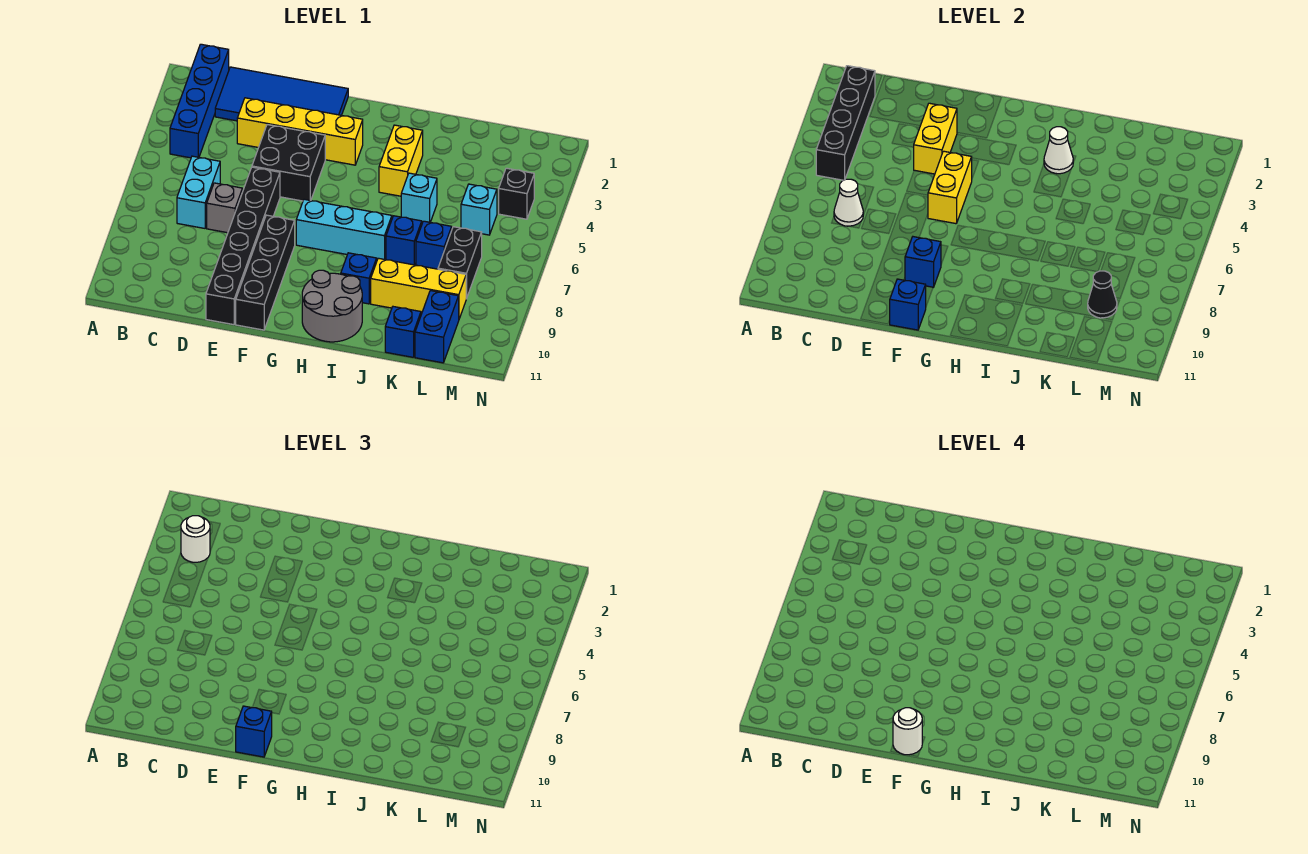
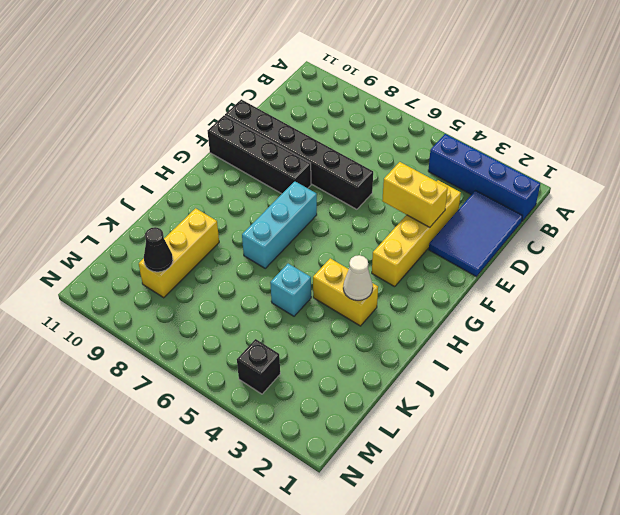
blue tile C1:E2 level 1 -> blue tile C1:F2 level 1
none -> cyan brick C6:C7 level 1
none -> grey brick D7 level 1
none -> black brick E4:F5 level 1
none -> grey round brick H10:I11 level 1

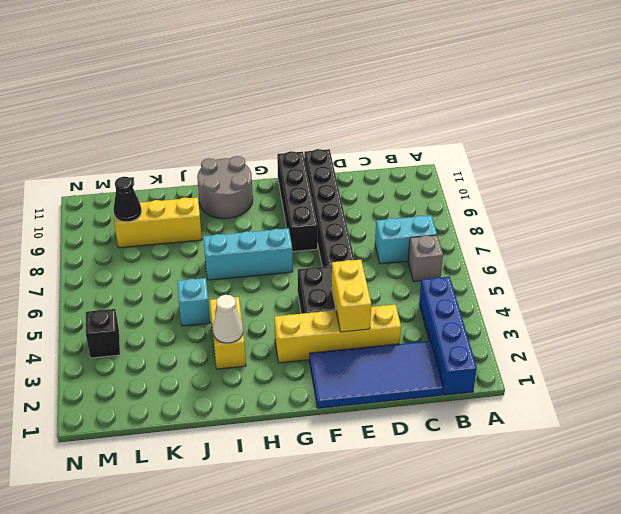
grey brick B6 level 1 -> grey brick D7 level 1
cyan brick B7:C7 level 1 -> cyan brick C6:C7 level 1
none -> blue brick I9 level 1
none -> blue brick J7 level 1
none -> blue brick K7 level 1
none -> blue brick K11 level 1

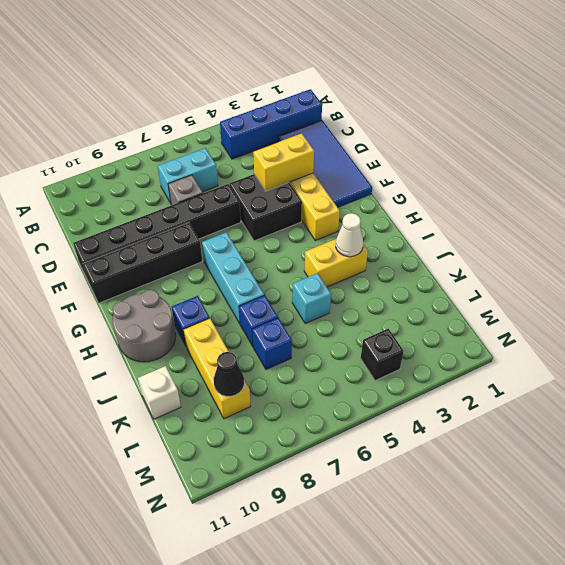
white brick K11 level 1 -> blue brick K11 level 1
none -> cyan brick L5 level 1
none -> black brick L7:L8 level 1
none -> blue brick L10:L11 level 1
none -> black brick B2:B5 level 2

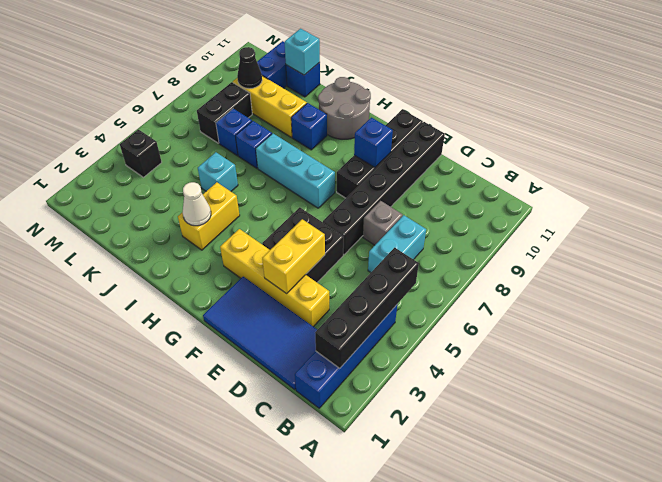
cyan brick K11 level 2 -> cyan brick L5 level 1
none -> white cone C7 level 2
none -> yellow brick F5:F6 level 2
none -> blue brick F11 level 2
none -> white round brick B3 level 3

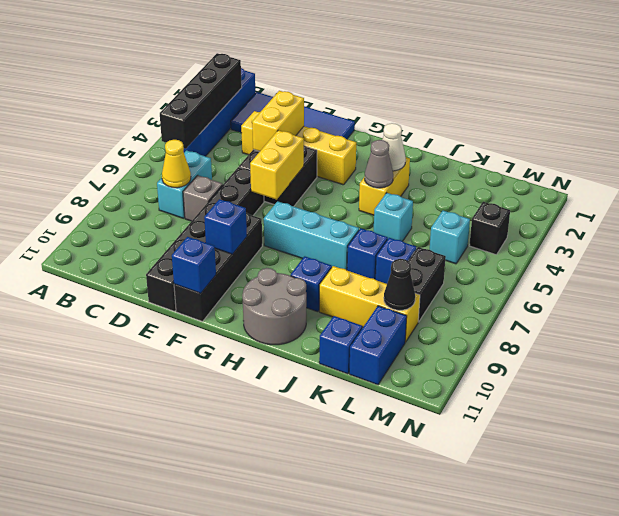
yellow cone C7 level 2 -> white cone C7 level 2
grey cone I4 level 2 -> none
none -> white round brick B3 level 3
none -> blue brick F11 level 3
none -> white round brick F11 level 4

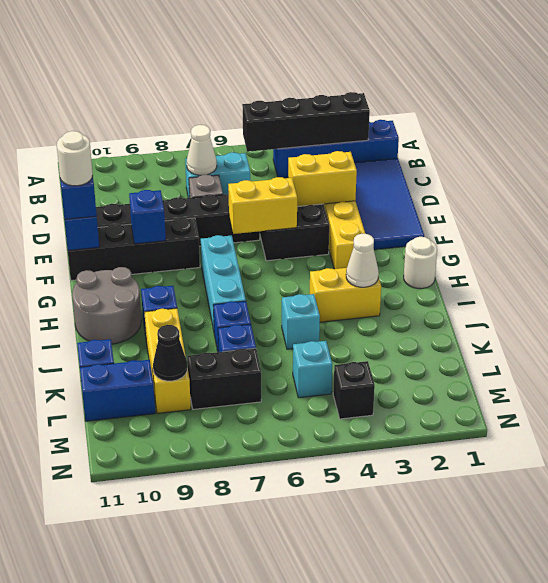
white round brick H1 level 1 -> white round brick B3 level 3

